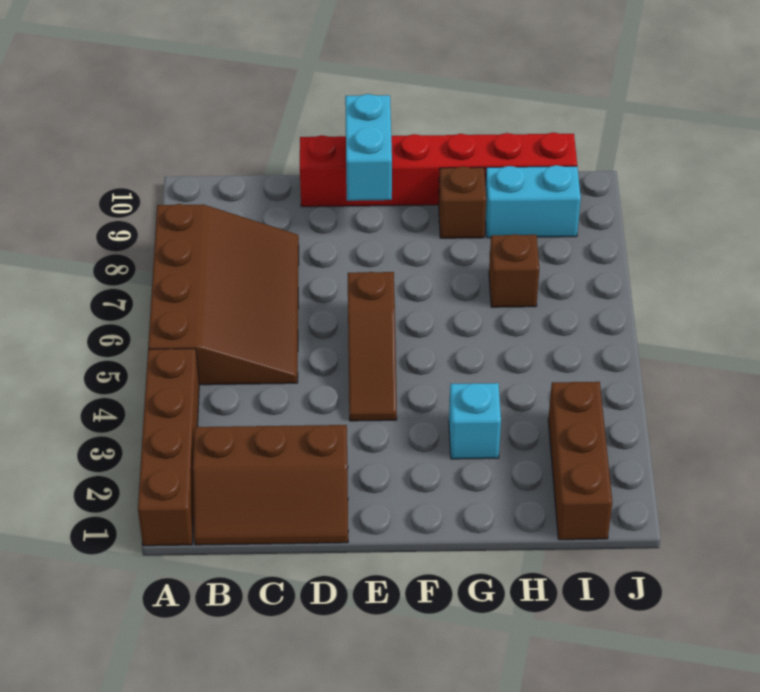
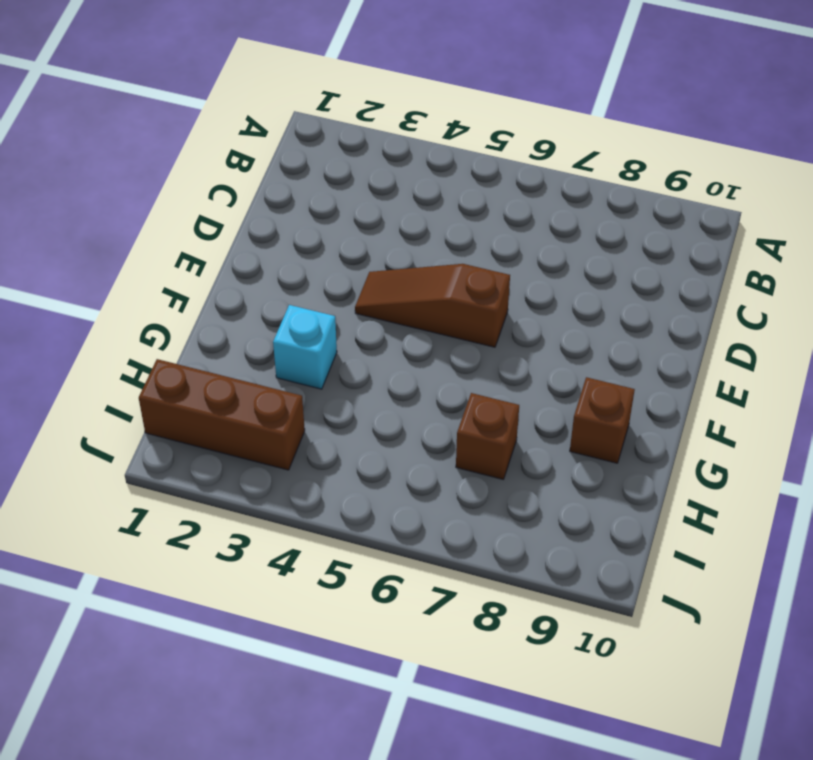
none -> brown brick A1:A4 level 1
none -> brown slope A5:C8 level 1 top A

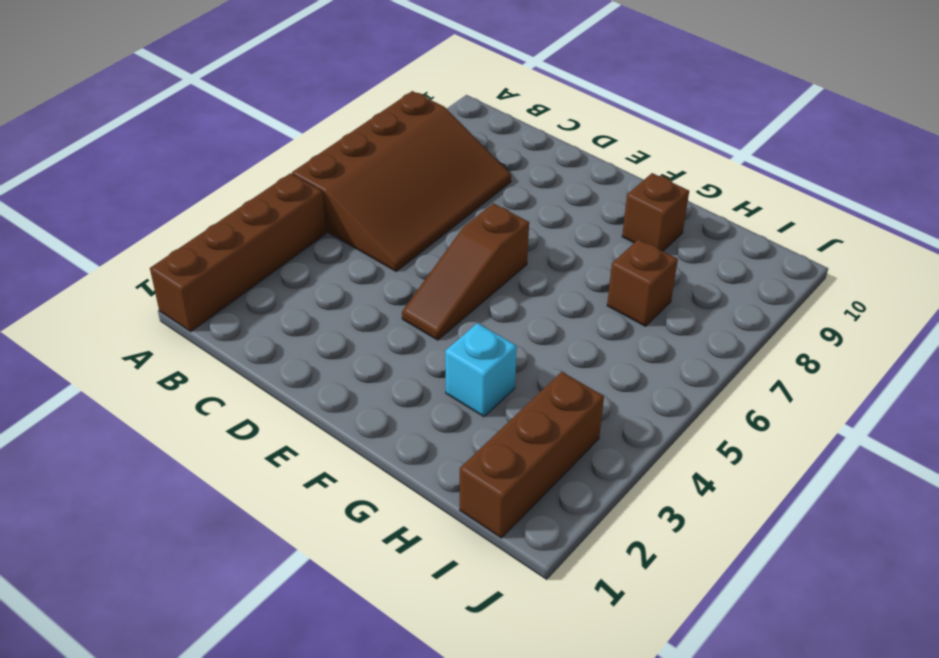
none -> brown slope B1:D2 level 1 top 2
none -> red brick D10:I10 level 1

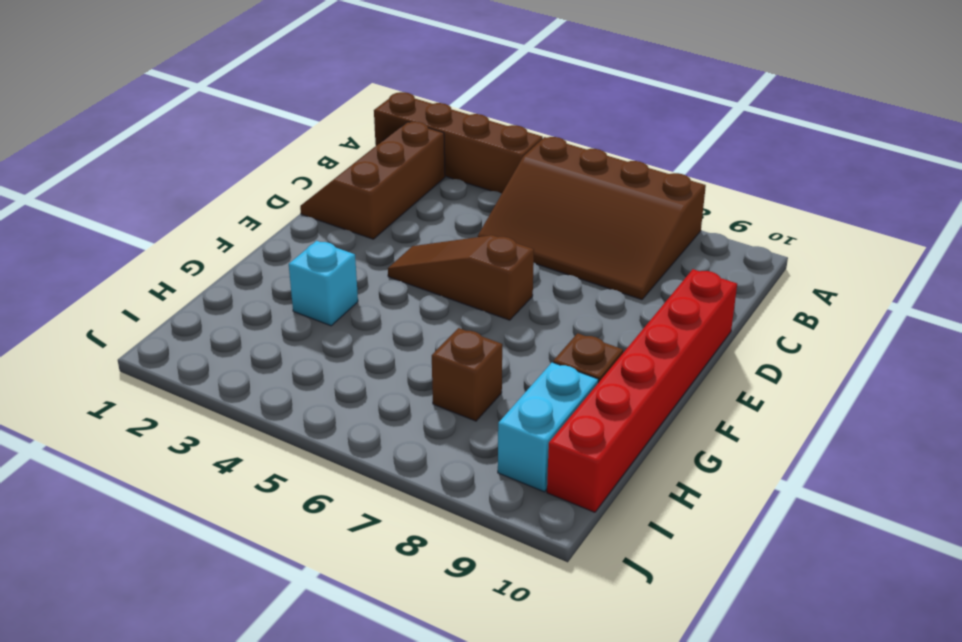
none -> brown brick I1:I3 level 1
none -> cyan brick E9:E10 level 2

